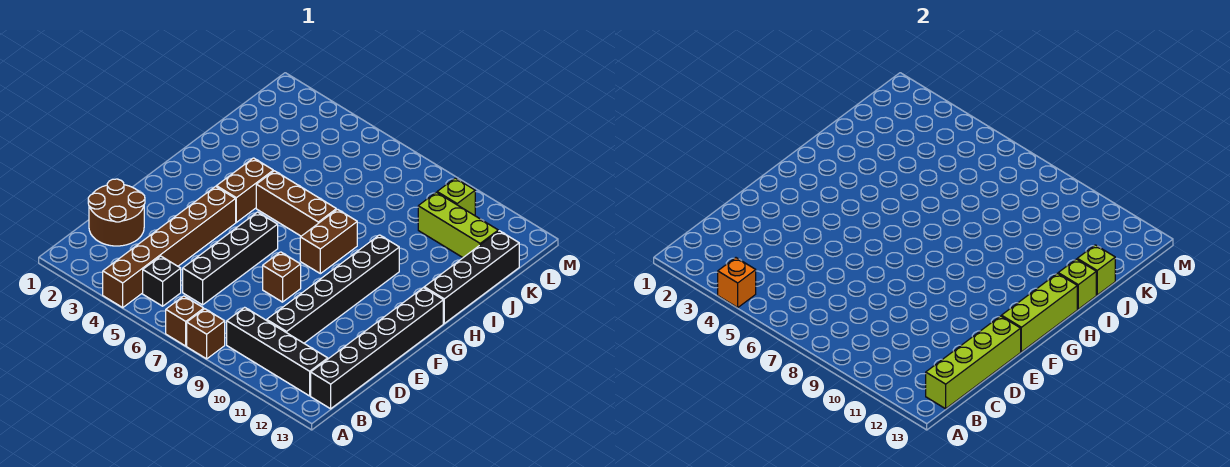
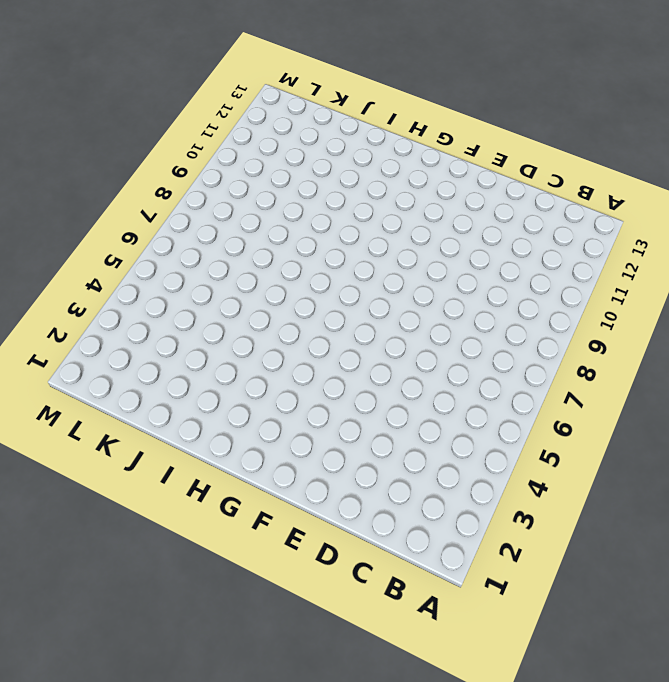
none -> brown brick A4:F4 level 1
none -> brown brick A7 level 1
none -> brown brick A8 level 1

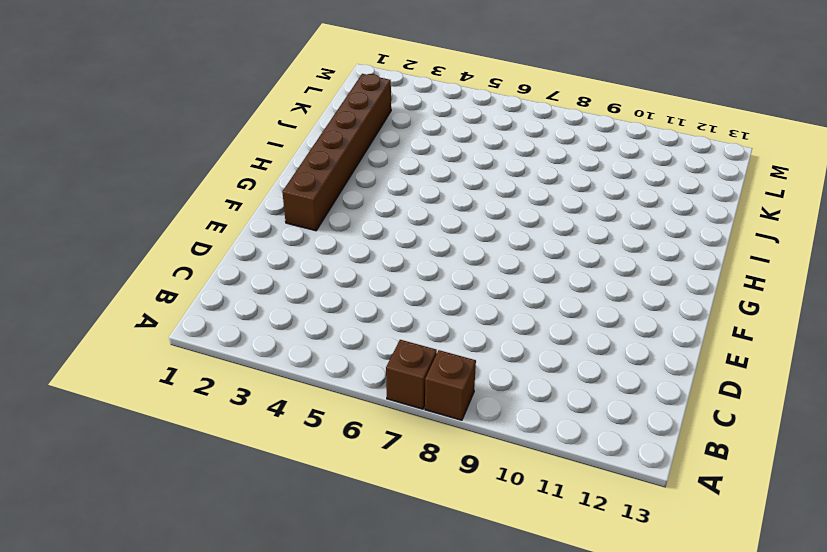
brown brick F2:K2 level 1 -> brown brick A4:F4 level 1
none -> black brick B5 level 1
none -> black brick B9:B12 level 1
none -> black brick B13:G13 level 1

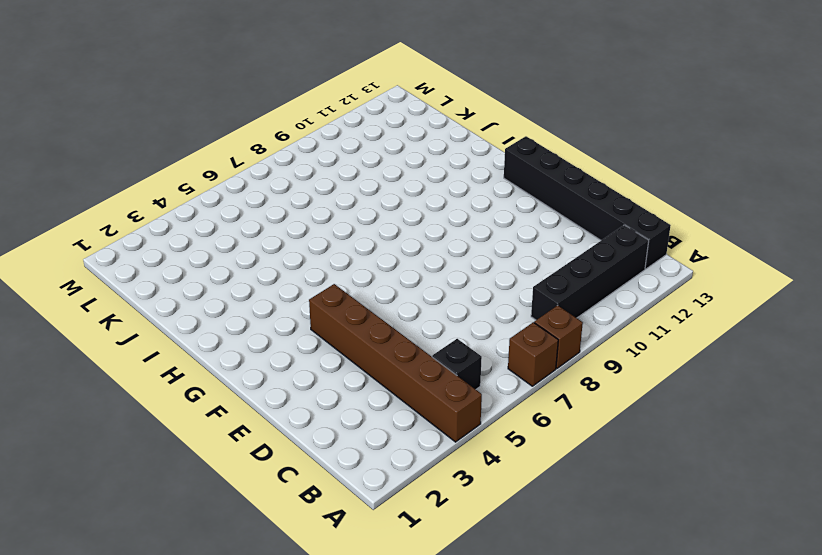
none -> brown round brick C1:D2 level 1
none -> black brick C6:F6 level 1
none -> black brick C10:H10 level 1

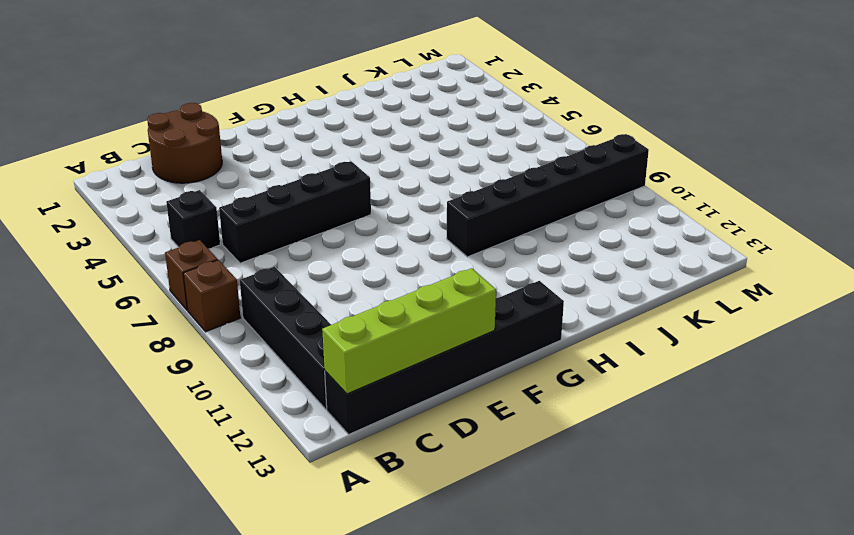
black brick H9:M9 level 1 -> black brick C10:H10 level 1
none -> brown brick A4:F4 level 1
none -> brown brick E8 level 1
none -> brown brick G4:H4 level 1

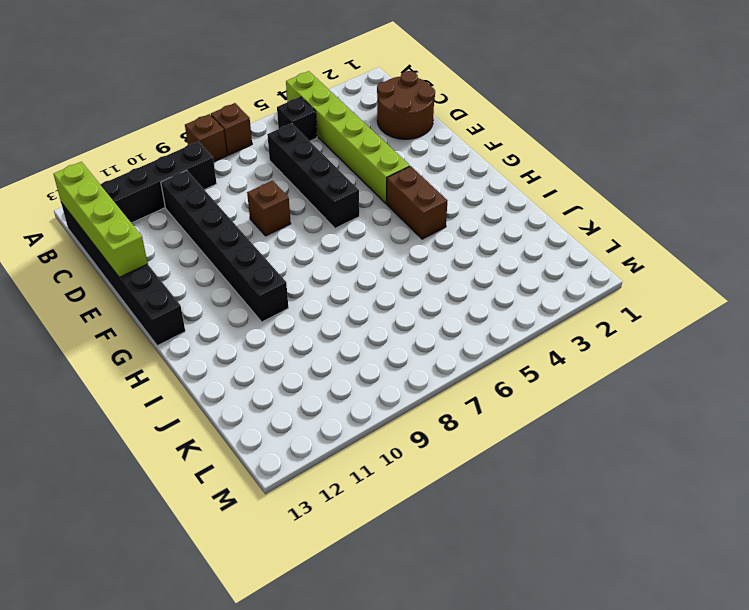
lime brick A4:F4 level 1 -> brown brick A4:F4 level 1
none -> brown brick G8:H8 level 1
none -> brown brick H5:H7 level 1
none -> black brick H13:K13 level 1

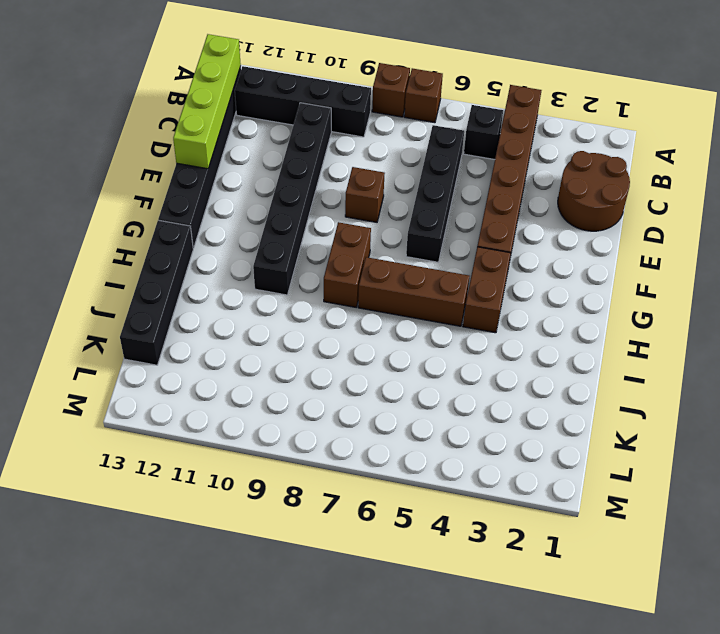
none -> lime brick K10:K12 level 1
none -> lime brick L10 level 1
none -> orange brick A4 level 2

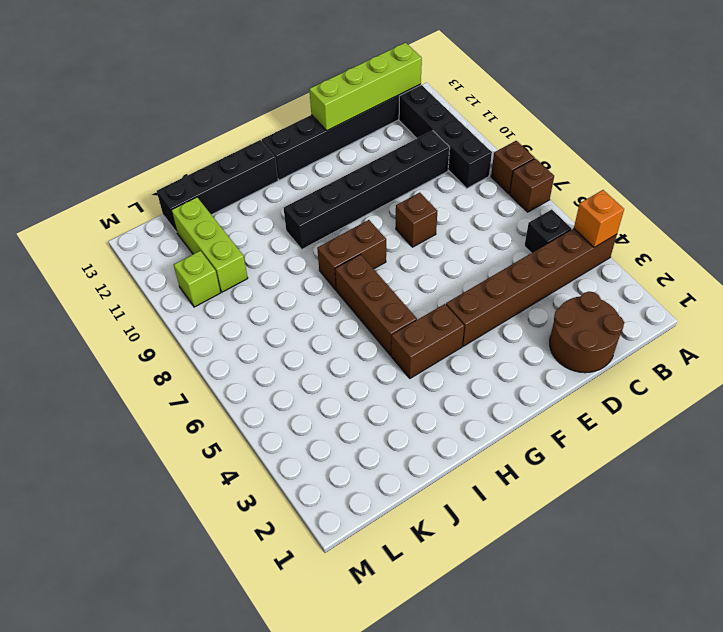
none -> black brick C6:F6 level 1
none -> lime brick F13:H13 level 2
none -> lime brick I13 level 2

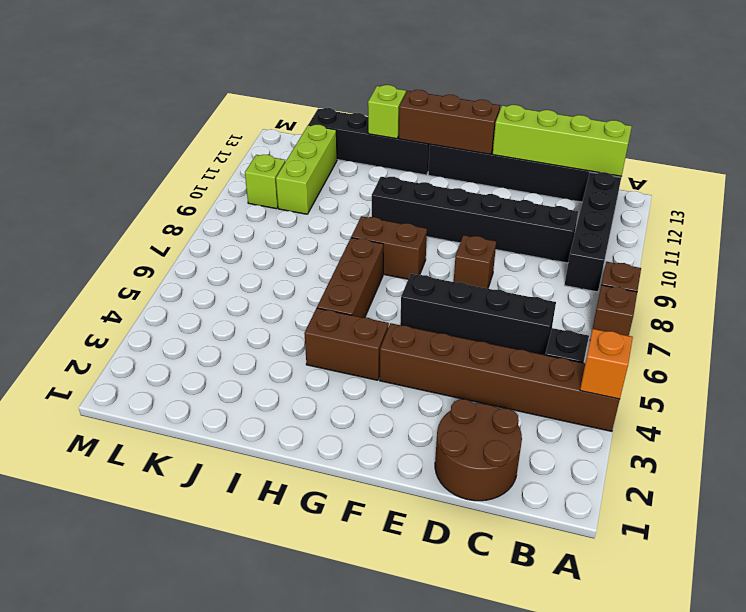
brown brick F13:H13 level 2 -> lime brick F13:H13 level 2
none -> lime brick J13 level 2

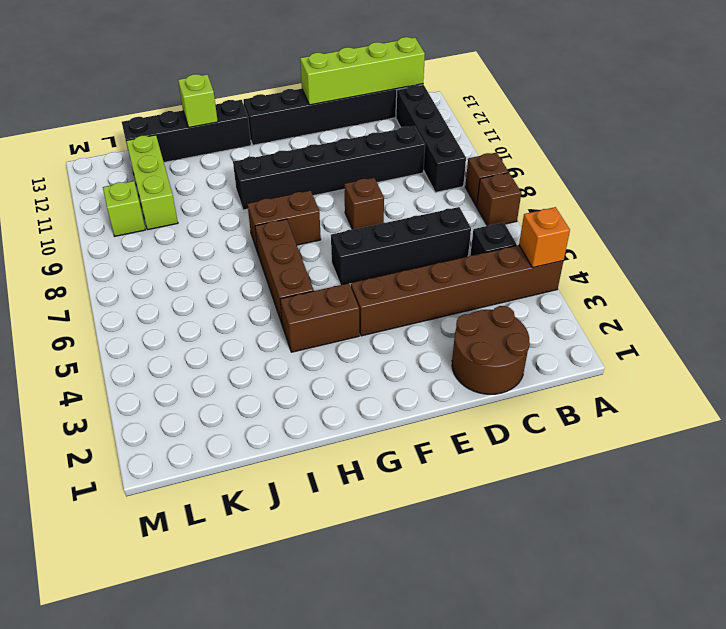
none -> lime brick F13:H13 level 2
none -> lime brick J13 level 2

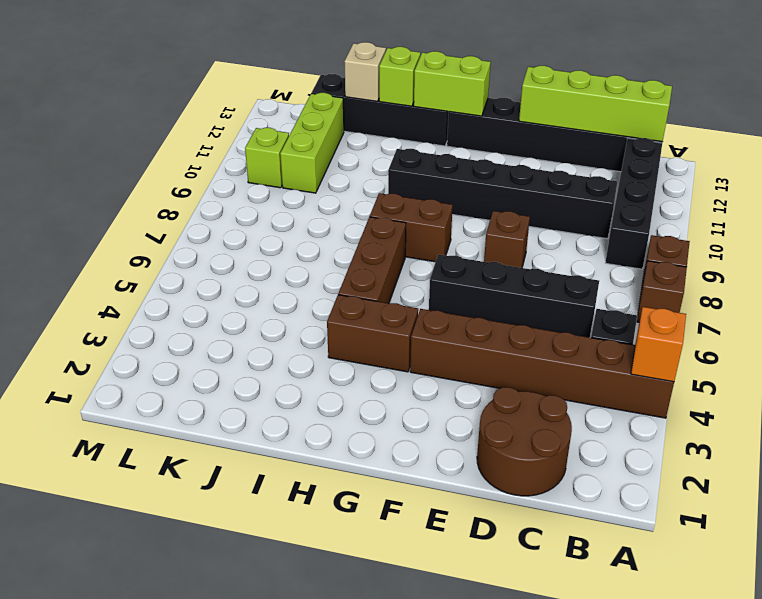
lime brick G13:H13 level 2 -> lime brick F13:H13 level 2
tan brick J13 level 2 -> lime brick J13 level 2

